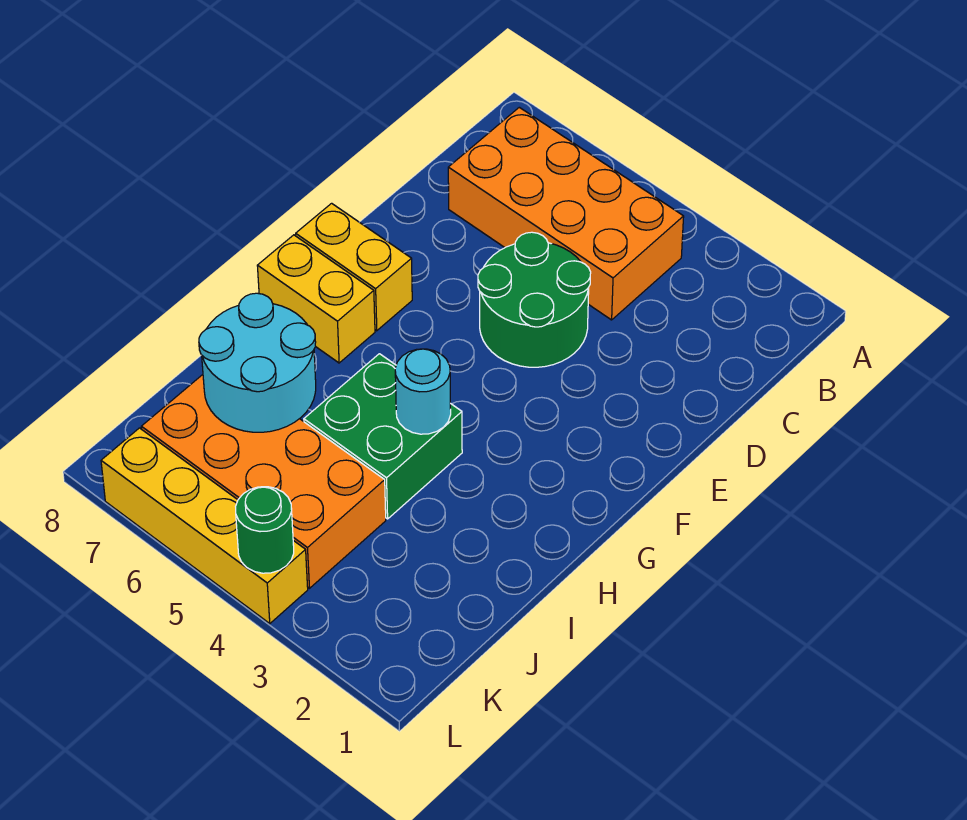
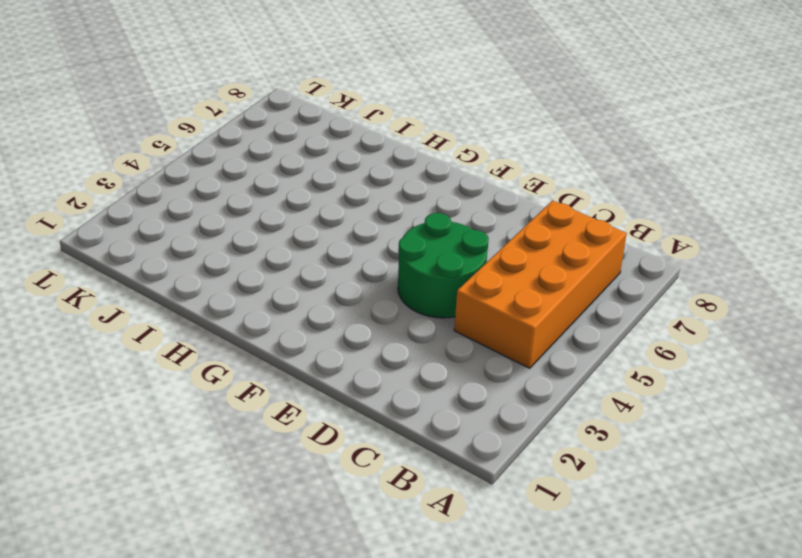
none -> yellow brick F7:F8 level 1
none -> yellow brick G7:G8 level 1

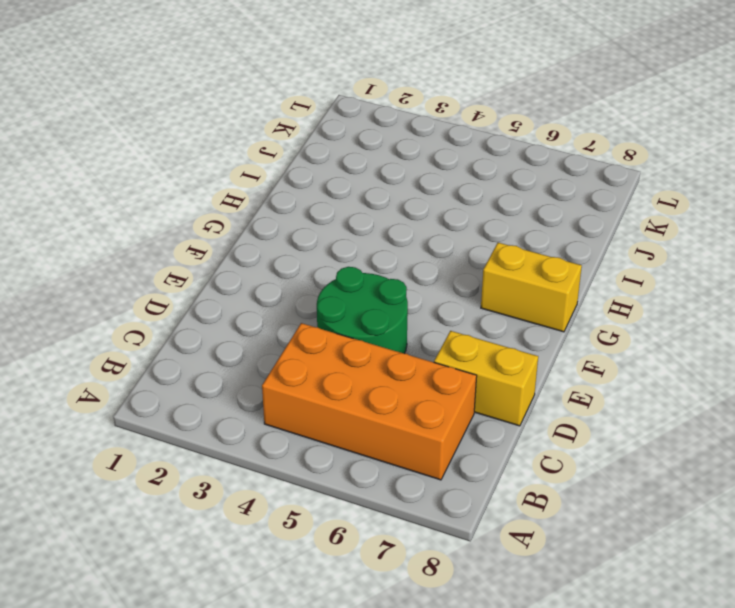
yellow brick D7:D8 level 1 -> yellow brick F7:F8 level 1
none -> green brick H4:I5 level 1
none -> orange brick J4:K7 level 1

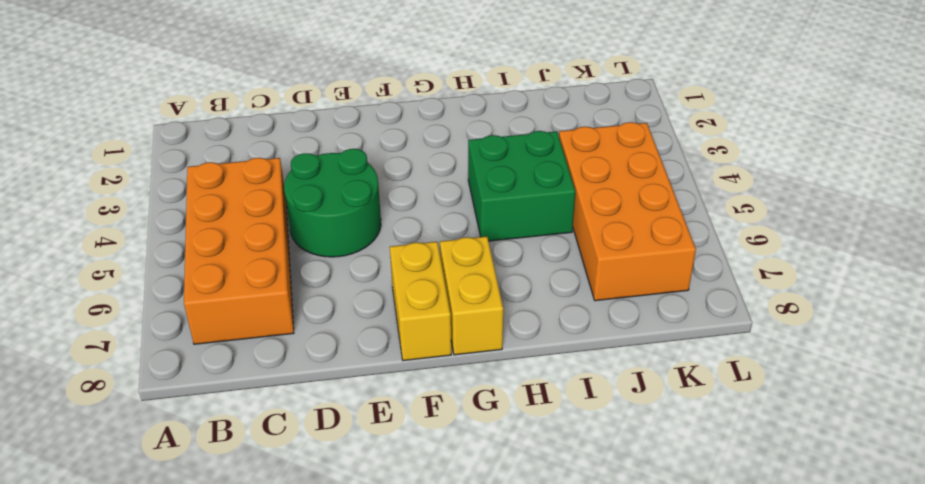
none -> yellow brick L4:L7 level 1
none -> cyan round brick H4 level 2

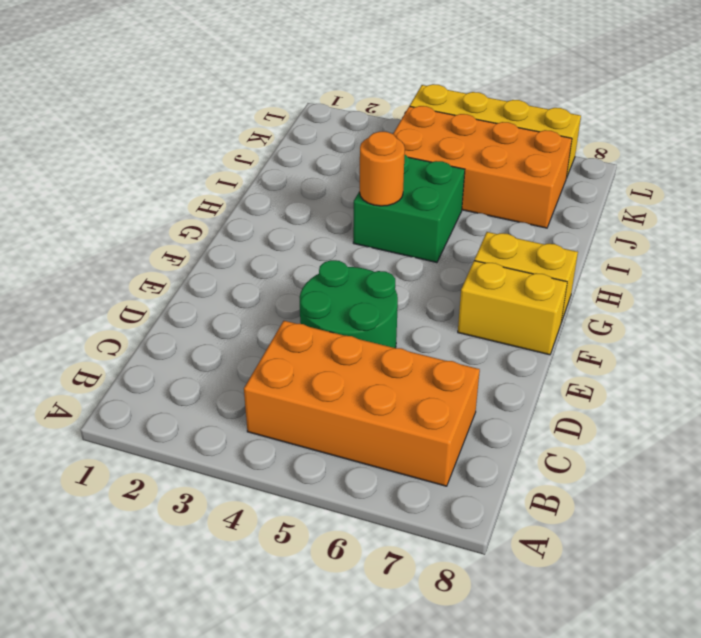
orange round brick H4 level 2 -> cyan round brick H4 level 2
none -> cyan round brick I6:J7 level 2
none -> green round brick L4 level 2

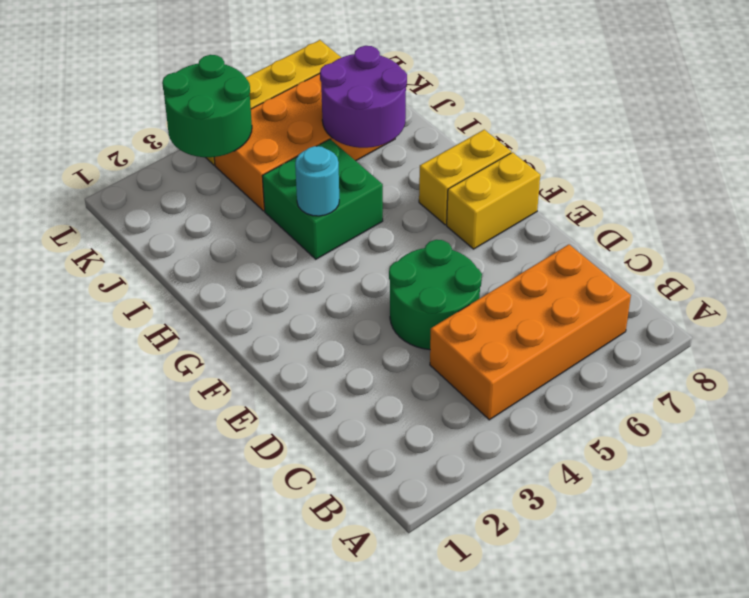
purple round brick I6:J7 level 2 -> cyan round brick I6:J7 level 2
green round brick K3:L4 level 2 -> green round brick L4 level 2

